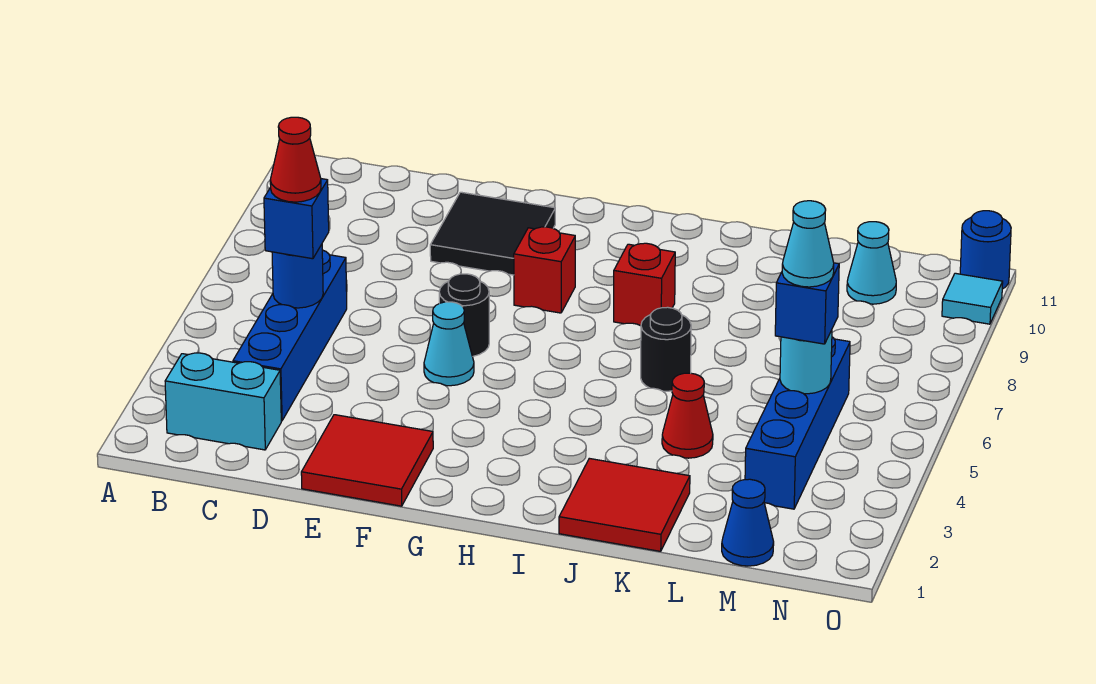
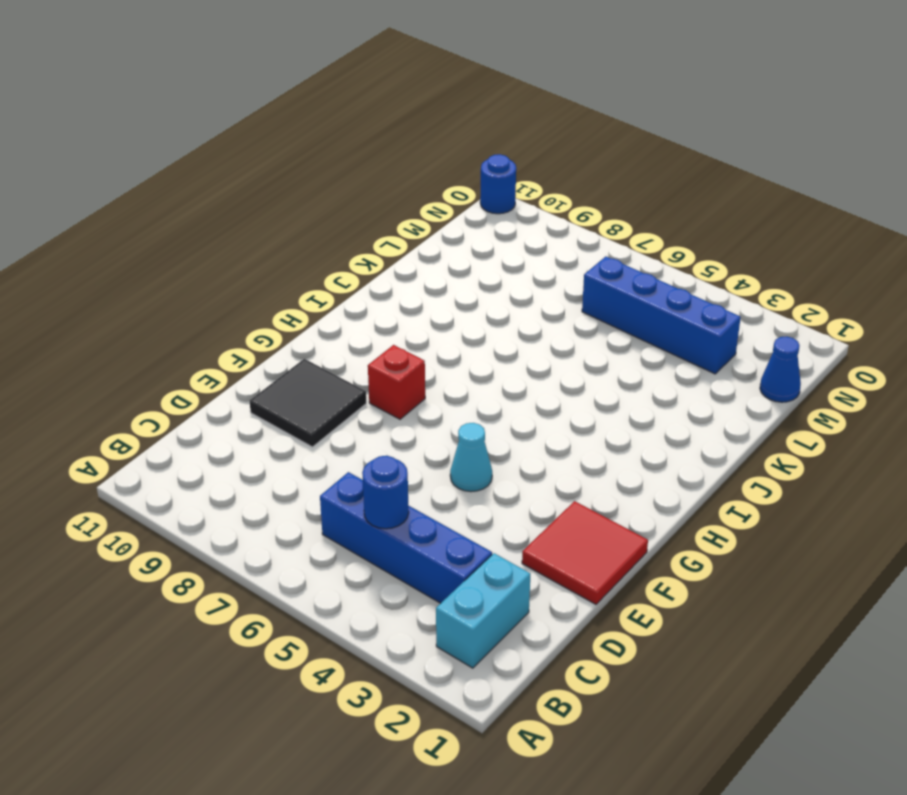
none -> black round brick F6 level 1
none -> red brick I8 level 1
none -> red tile J1:K2 level 1

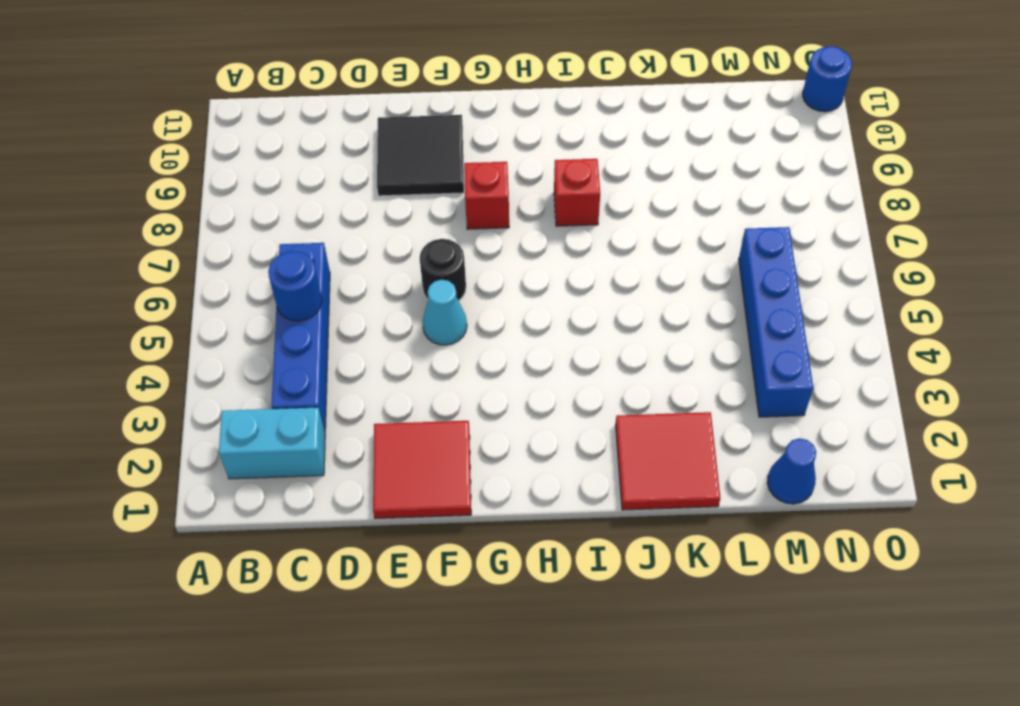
none -> black round brick J6 level 1
none -> red cone K4 level 1
none -> cyan cone M10 level 1

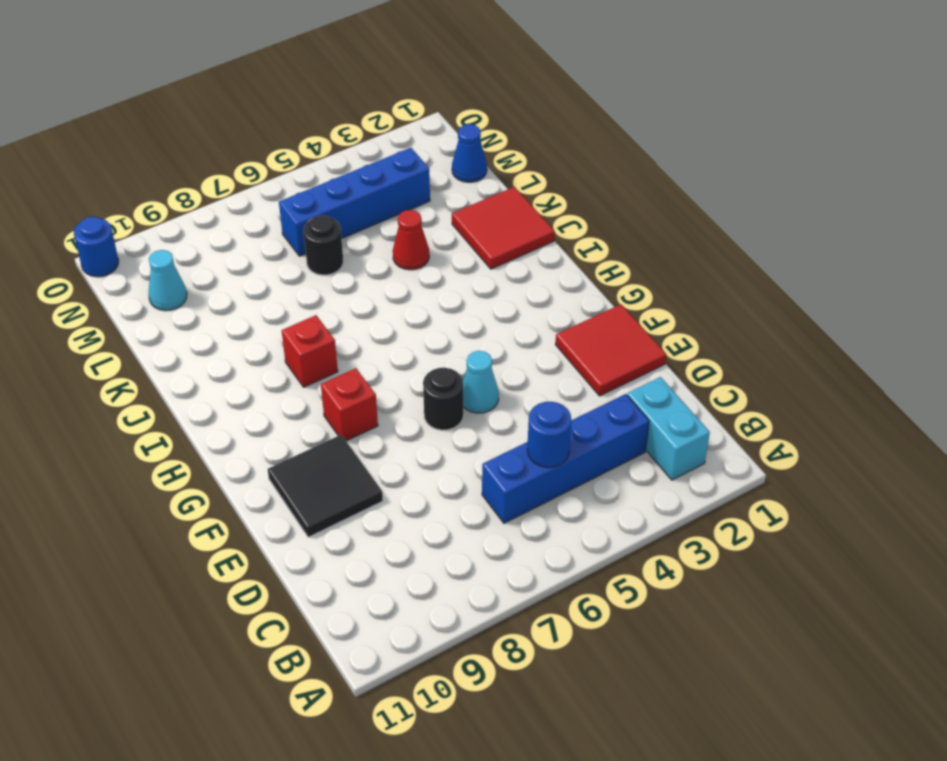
black round brick L6 level 1 -> black round brick J6 level 1
none -> cyan tile O10 level 1
none -> cyan round brick M5 level 2
none -> blue brick C5 level 3

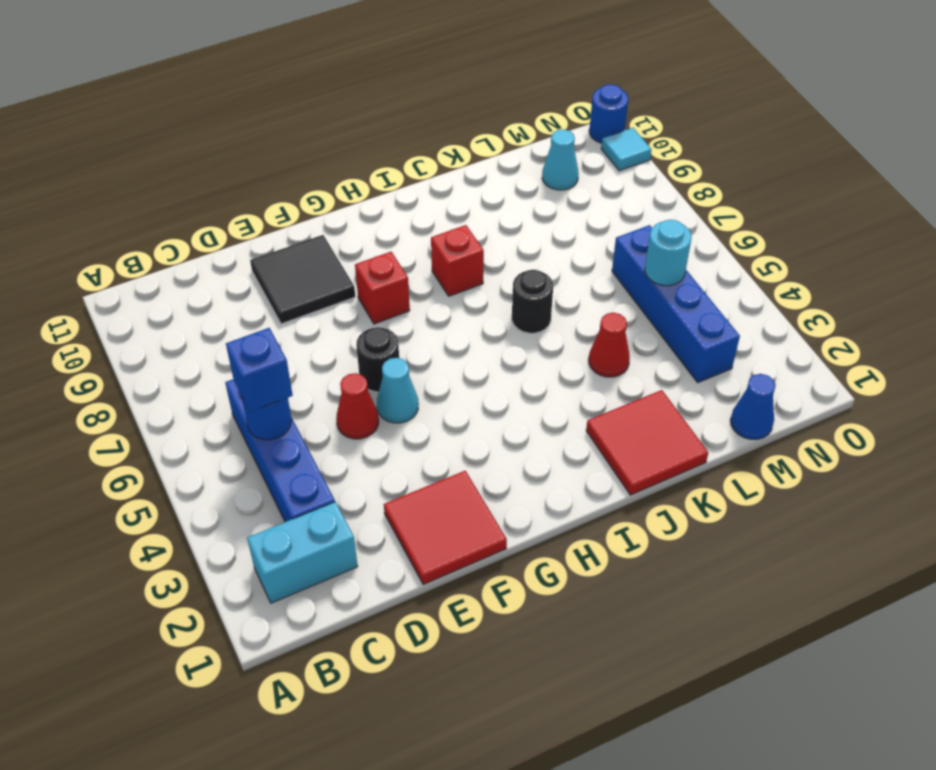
red cone E5 level 1 -> red cone C5 level 4
none -> blue brick M5 level 3
none -> cyan cone M5 level 4

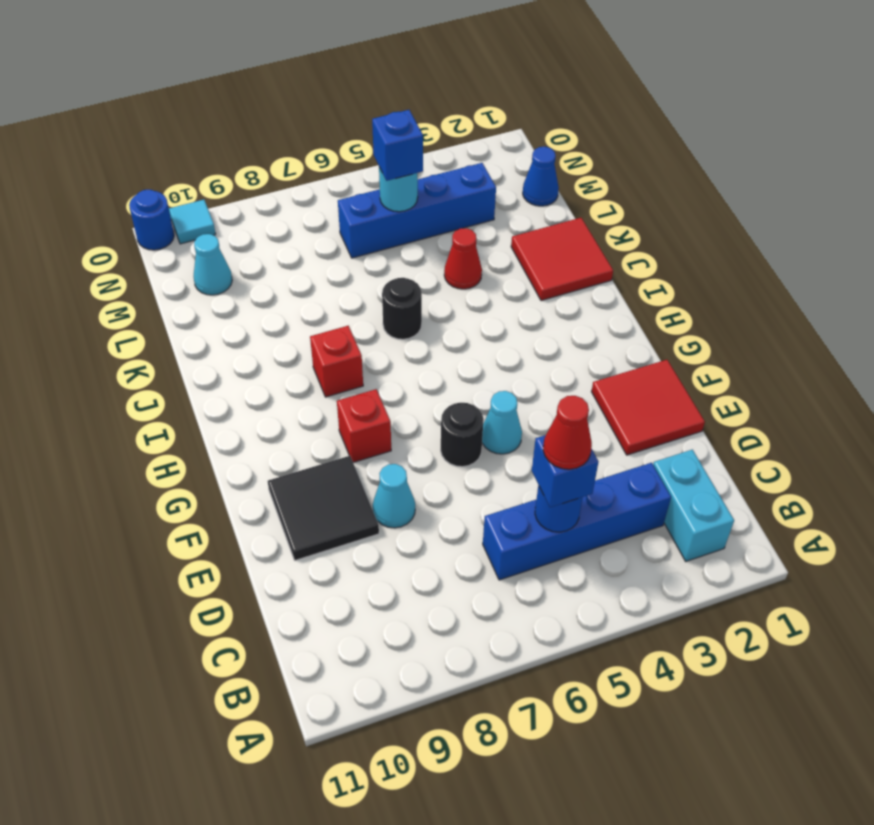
cyan cone E8 level 1 -> cyan cone M5 level 4

